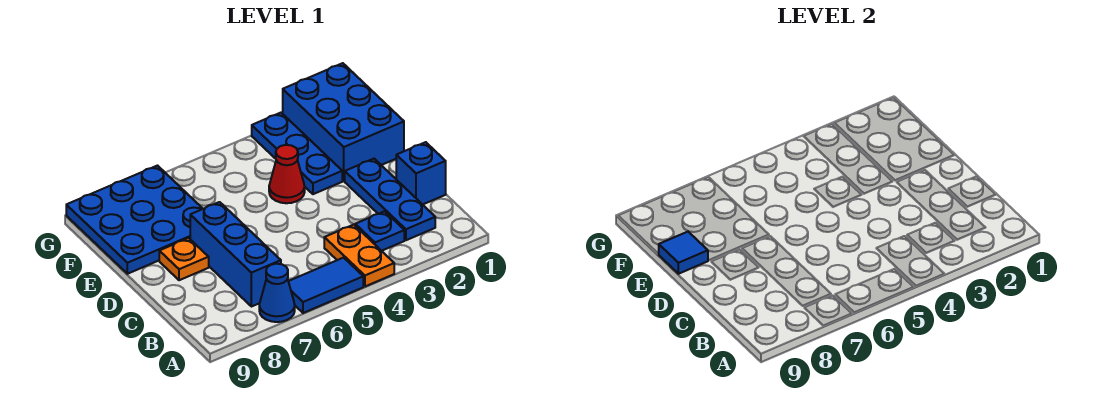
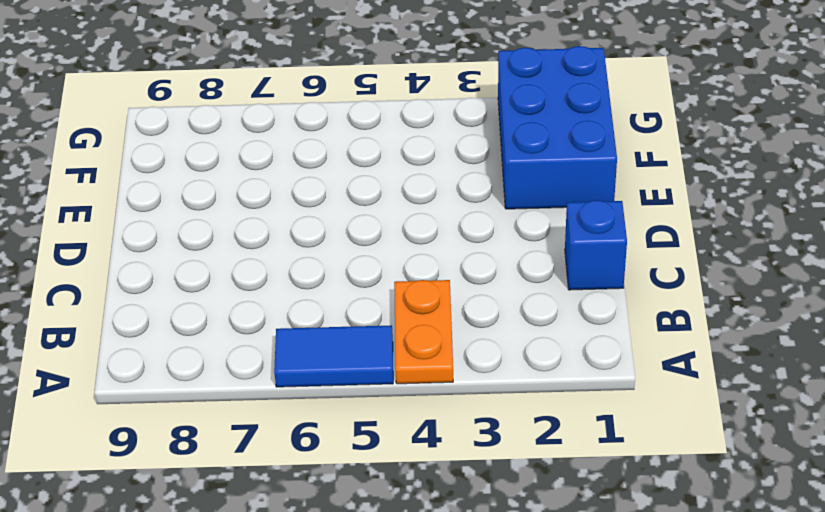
none -> blue cone A7 level 1
none -> blue plate B2:D2 level 1
none -> blue plate B3 level 1

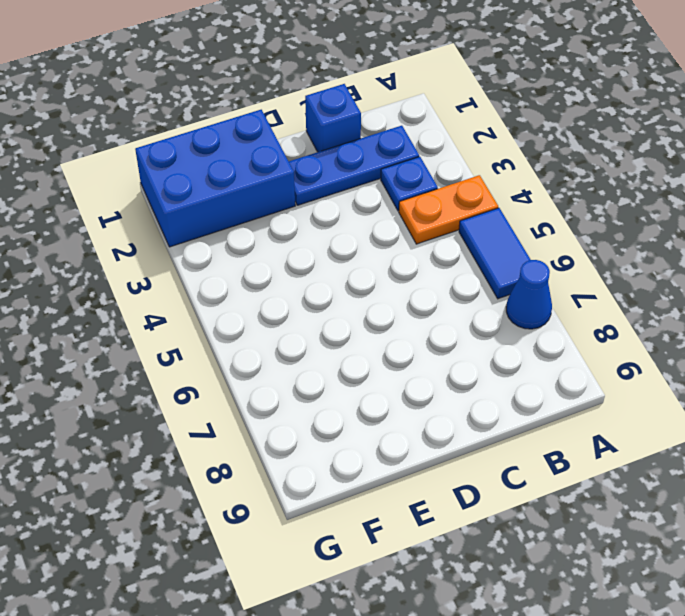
none -> blue brick B7:D7 level 1
none -> orange plate D8 level 1
none -> blue plate E3:G3 level 1

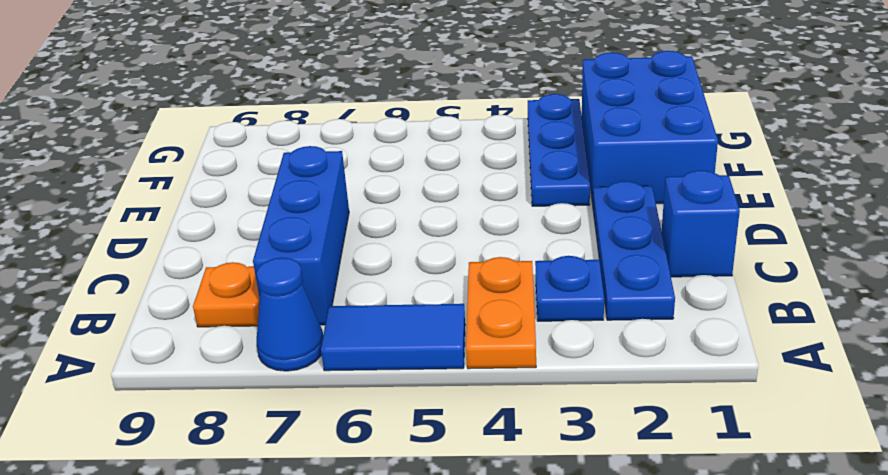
orange plate B8 level 1 -> orange plate D8 level 1
none -> red cone E4 level 1
none -> blue plate E7:G9 level 1
none -> blue tile E9 level 2

